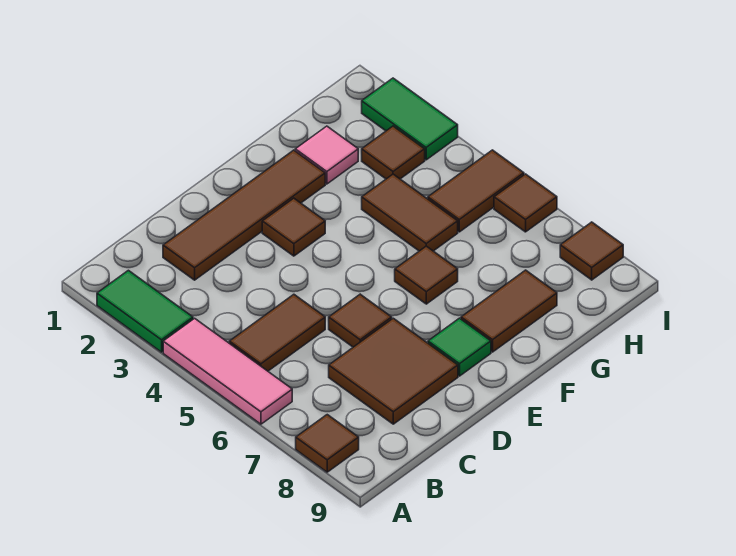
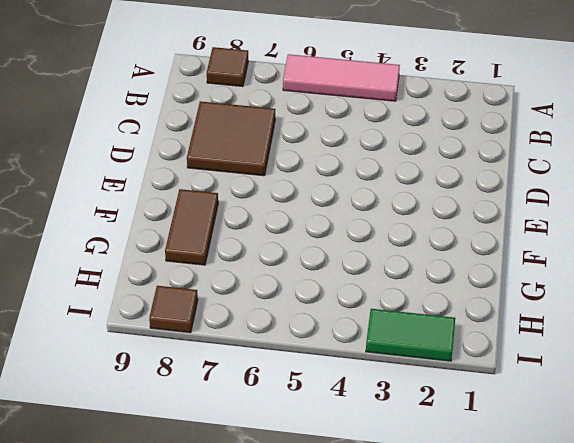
none -> green tile A2:A3 level 1
none -> brown tile B5:C5 level 1
none -> brown tile C2:F2 level 1

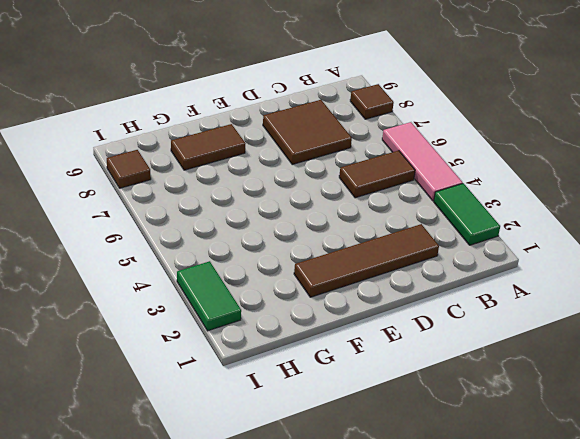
none -> brown tile D6 level 1
none -> brown tile E3 level 1
none -> green tile E8 level 1

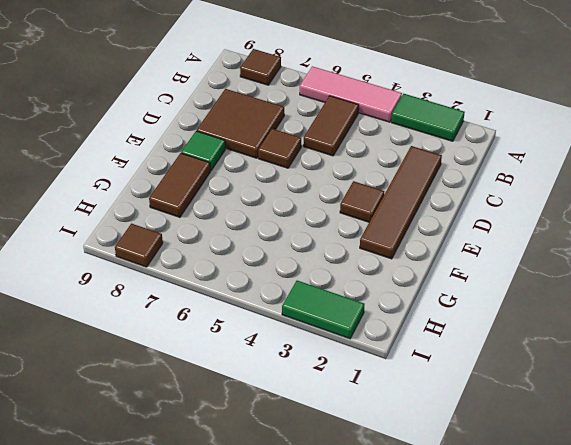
none -> brown tile F6 level 1
none -> pink tile G2 level 1
none -> brown tile G4:G5 level 1

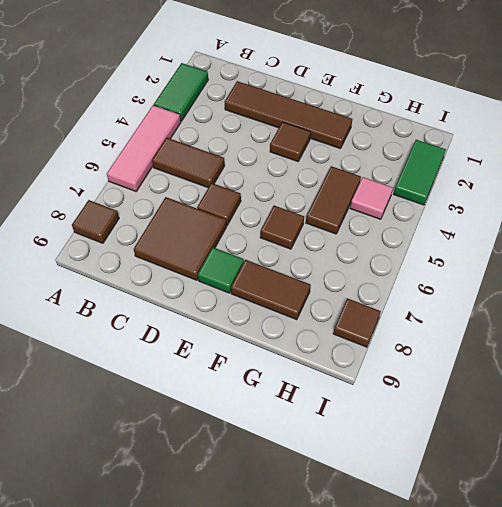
pink tile H4 level 1 -> pink tile G2 level 1
none -> brown tile H3 level 1
none -> brown tile H5:I5 level 1
none -> brown tile I6 level 1

